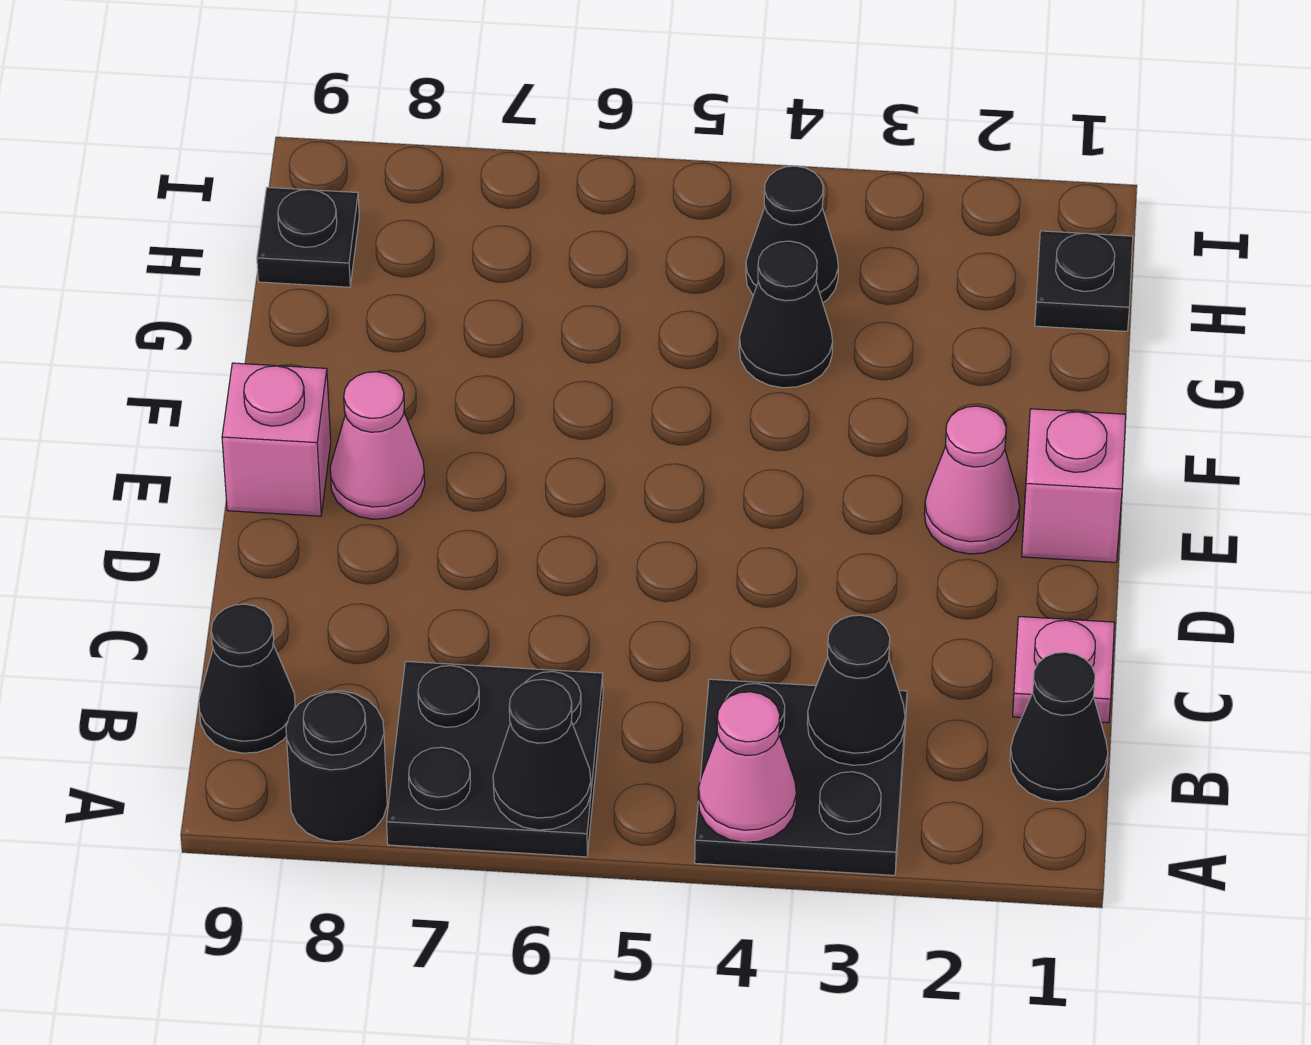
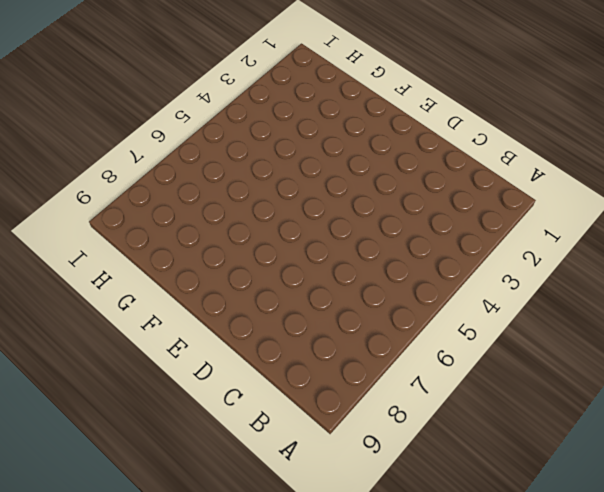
none -> black plate A3:B4 level 1
none -> black plate A6:B7 level 1
none -> black round brick A8 level 1

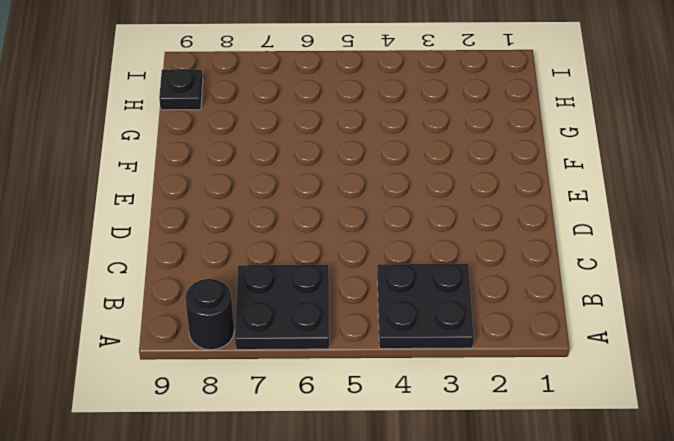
none -> black cone B1 level 1
none -> black cone B9 level 1
none -> pink plate C1 level 1

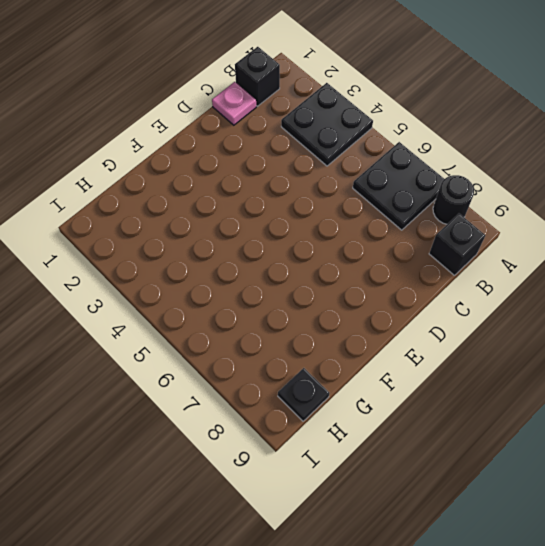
black brick B1 level 1 -> black cone B1 level 1
black brick B9 level 1 -> black cone B9 level 1
none -> pink brick E1 level 1
none -> pink cone E2 level 1
none -> pink cone E8 level 1

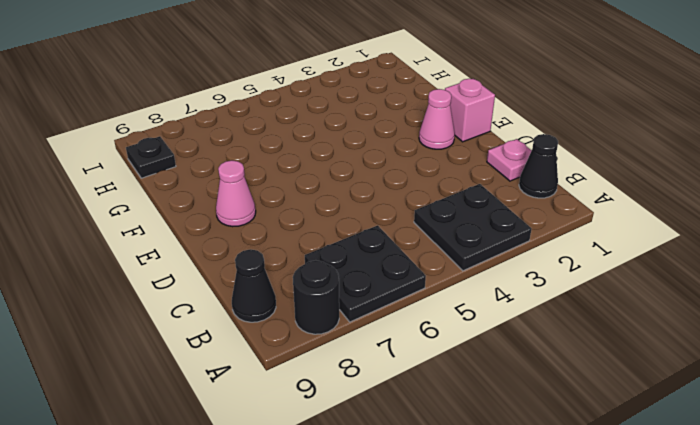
none -> pink brick E9 level 1
none -> black cone G4 level 1
none -> black plate H1 level 1

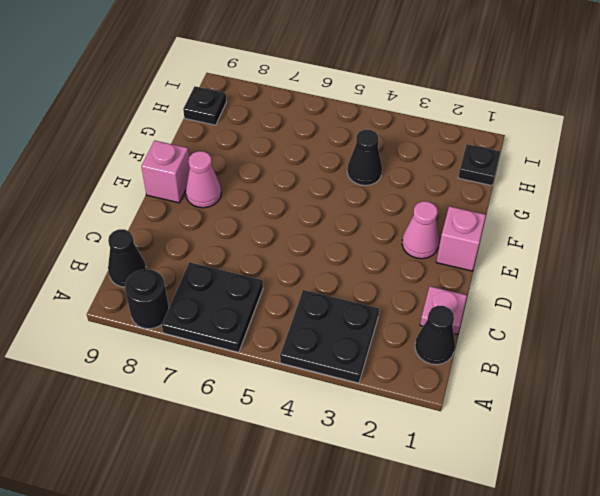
none -> black cone H4 level 1
none -> pink cone A4 level 2
none -> black cone A6 level 2

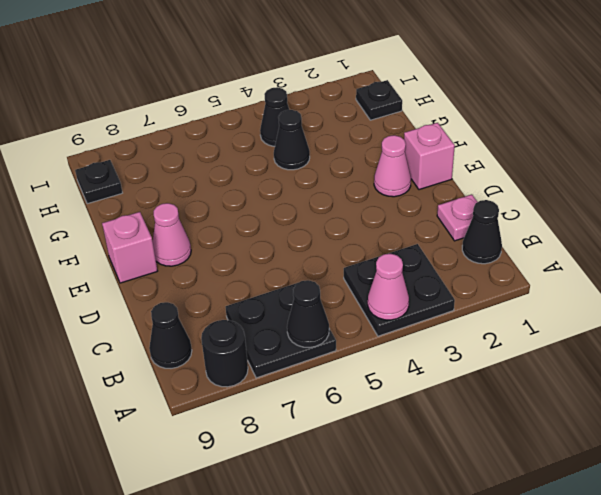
none -> black cone B3 level 2

